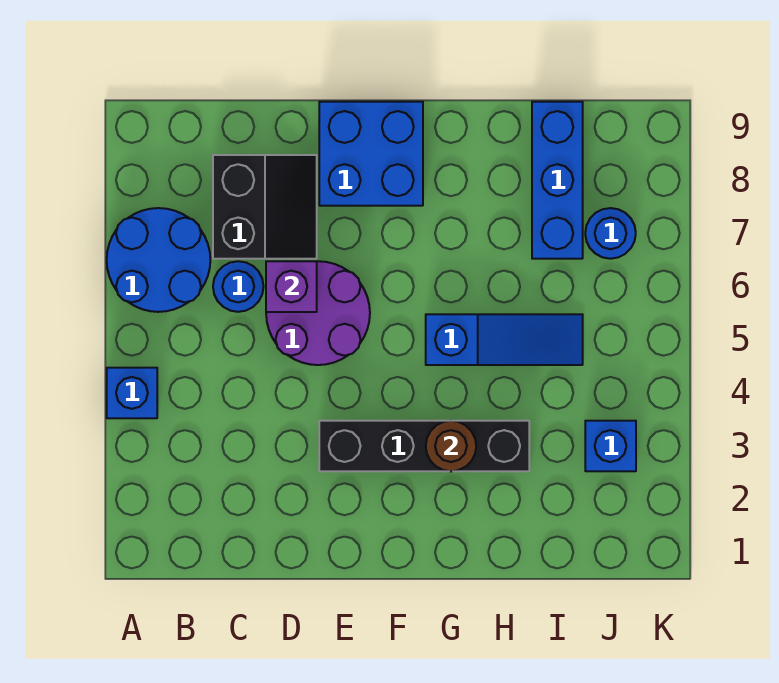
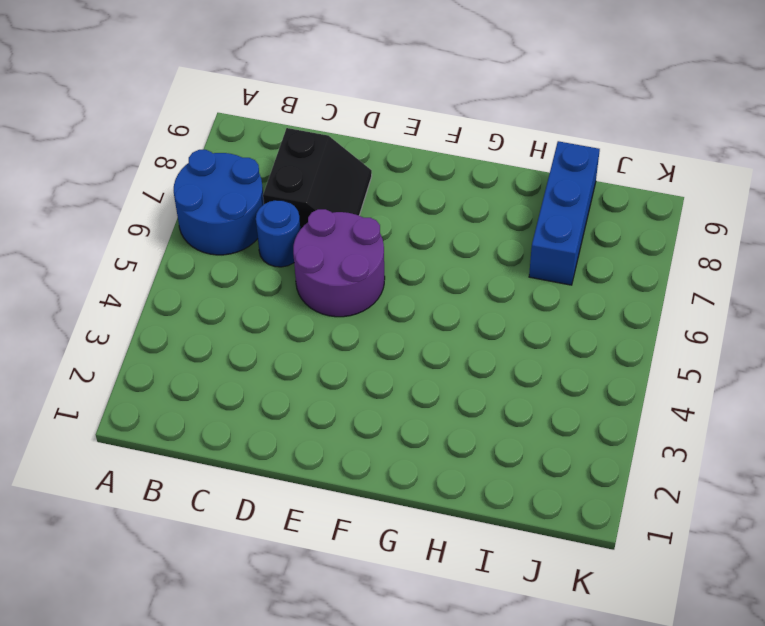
none -> blue brick A4 level 1
none -> black brick E3:H3 level 1
none -> blue brick E8:F9 level 1

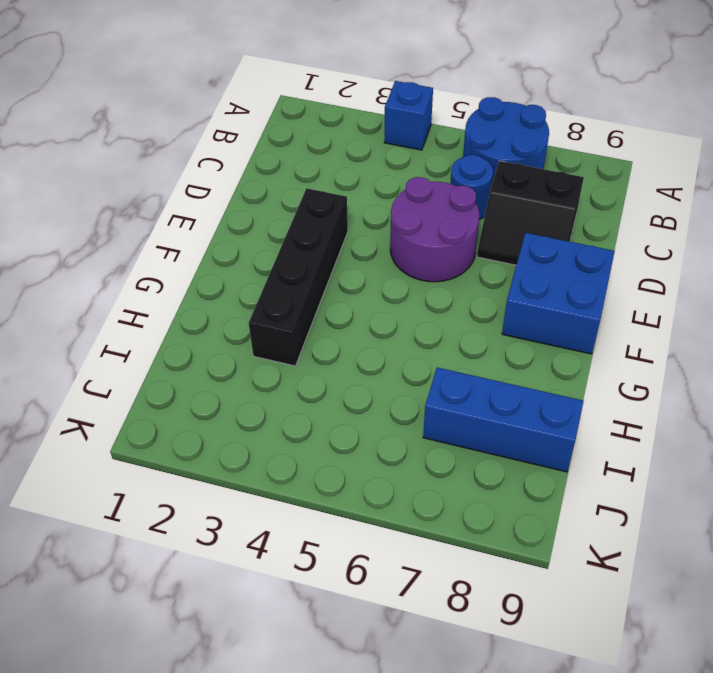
none -> blue slope G5:I5 level 1 top G
none -> blue brick J3 level 1
none -> blue round brick J7 level 1

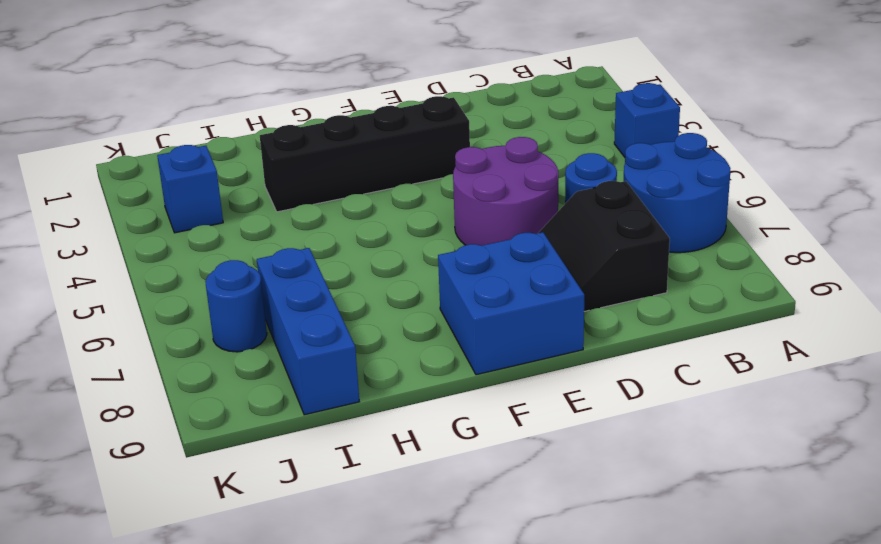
none -> blue slope G5:I5 level 1 top G
none -> purple brick D6 level 2
none -> brown round brick G3 level 2

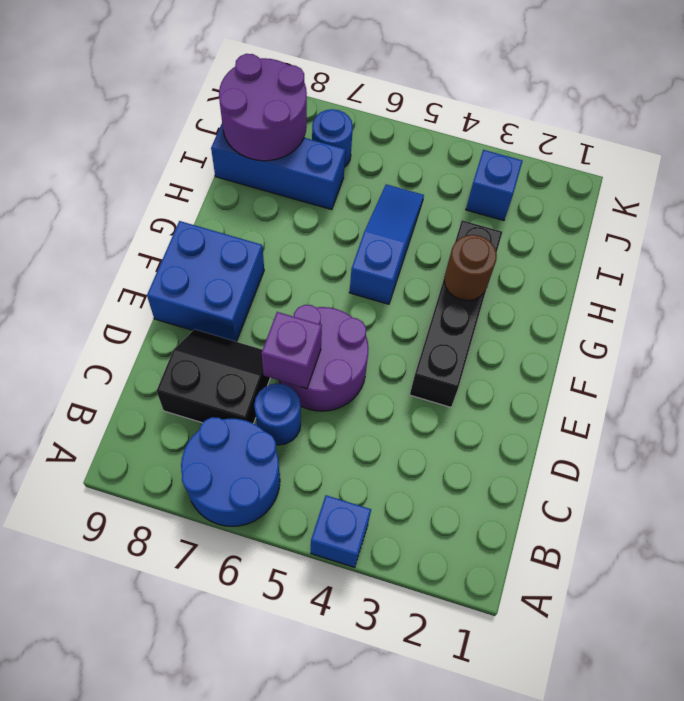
purple round brick I8:J9 level 2 -> none

